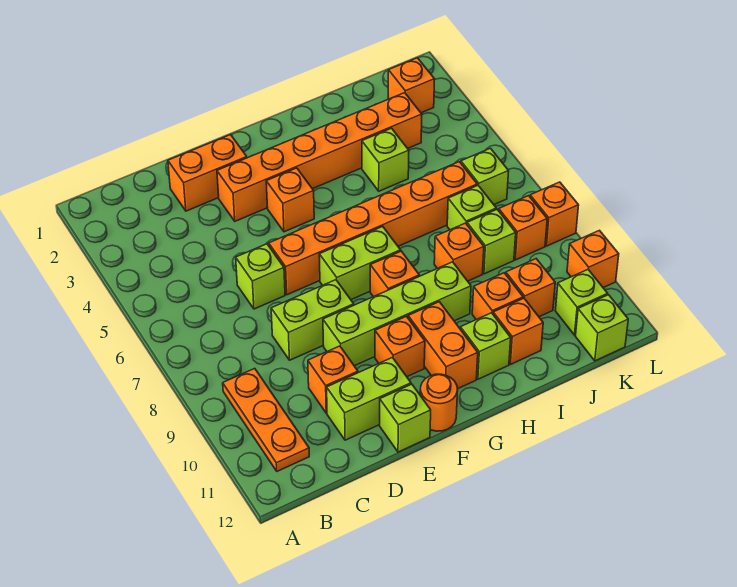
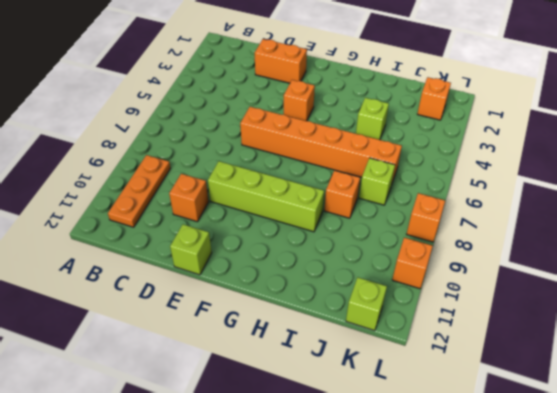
none -> lime brick D6 level 1
none -> lime brick D8:E8 level 1
none -> lime brick D11:E11 level 1
none -> orange brick E3:J3 level 1

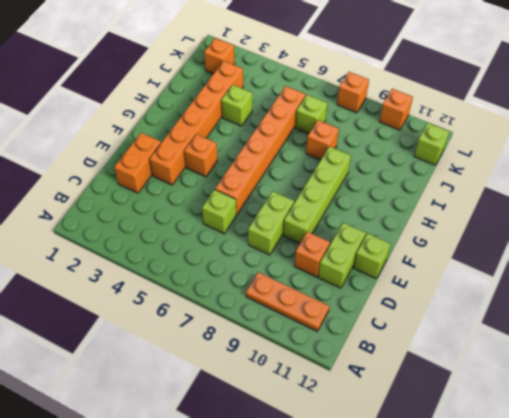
none -> lime brick F7:G7 level 1
none -> orange brick F10 level 1
none -> orange round brick F12 level 1
none -> orange brick G8 level 1

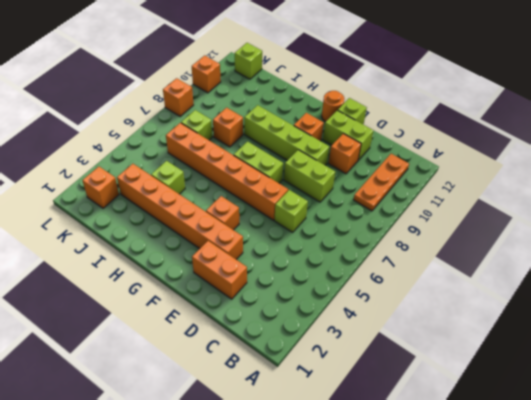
none -> orange brick G8 level 1
none -> orange brick G10:G11 level 1
none -> lime brick H11 level 1
none -> orange brick I10 level 1

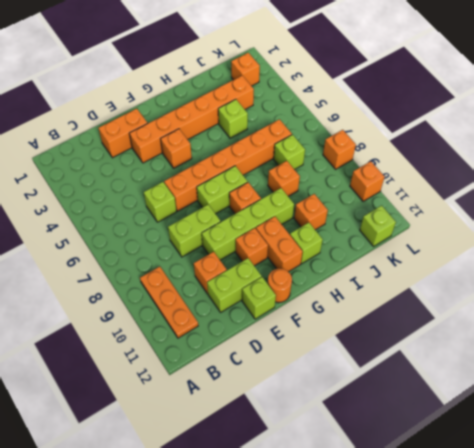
none -> orange brick I11 level 1
none -> lime brick J8 level 1
none -> orange brick J10 level 1
none -> lime brick K6 level 1

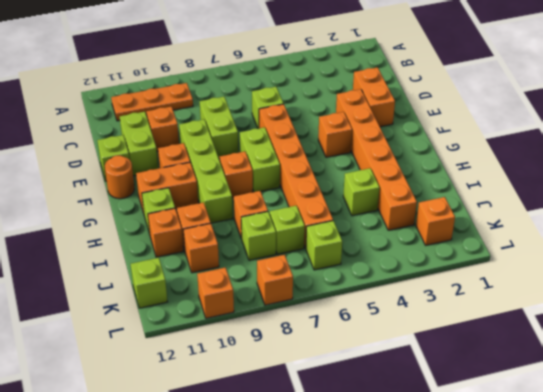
none -> orange brick K8 level 1
none -> lime brick K11 level 1

